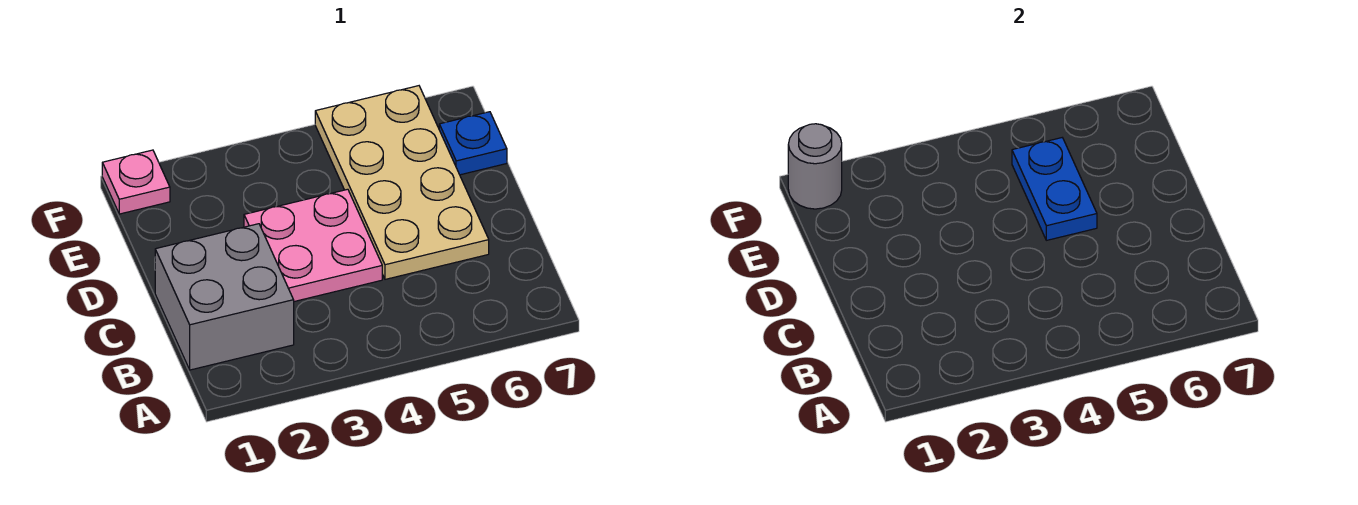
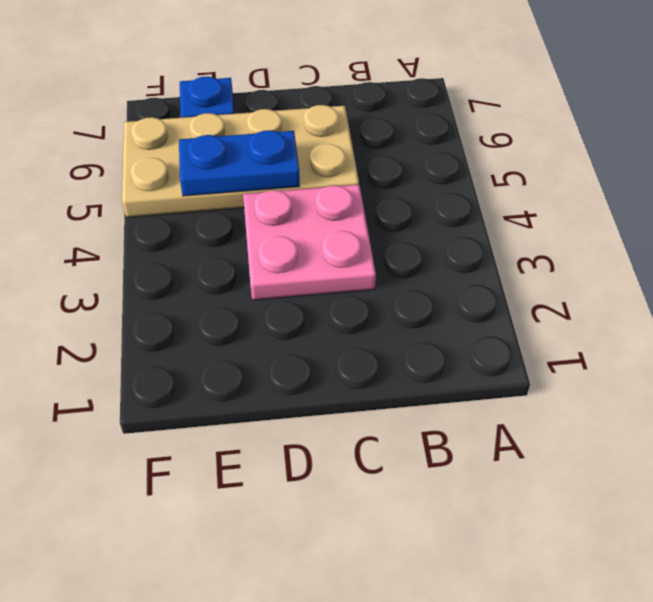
none -> grey brick B1:C2 level 1
none -> pink plate F1 level 1

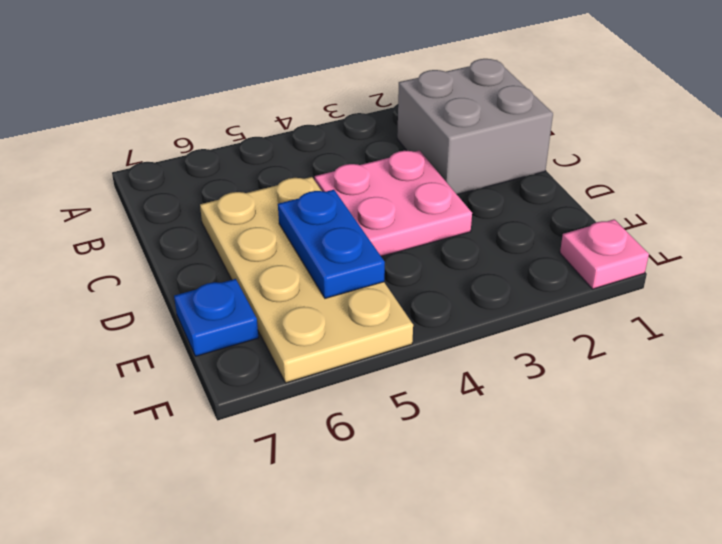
none -> grey round brick F1 level 2

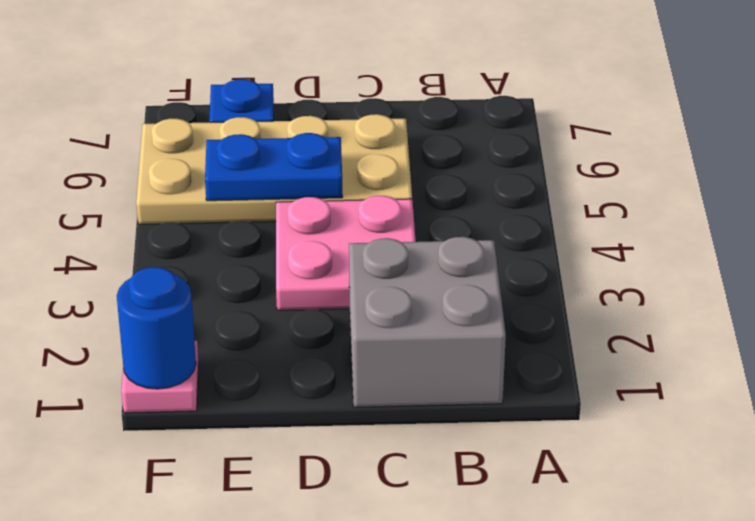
blue round brick F1 level 2 -> grey round brick F1 level 2

